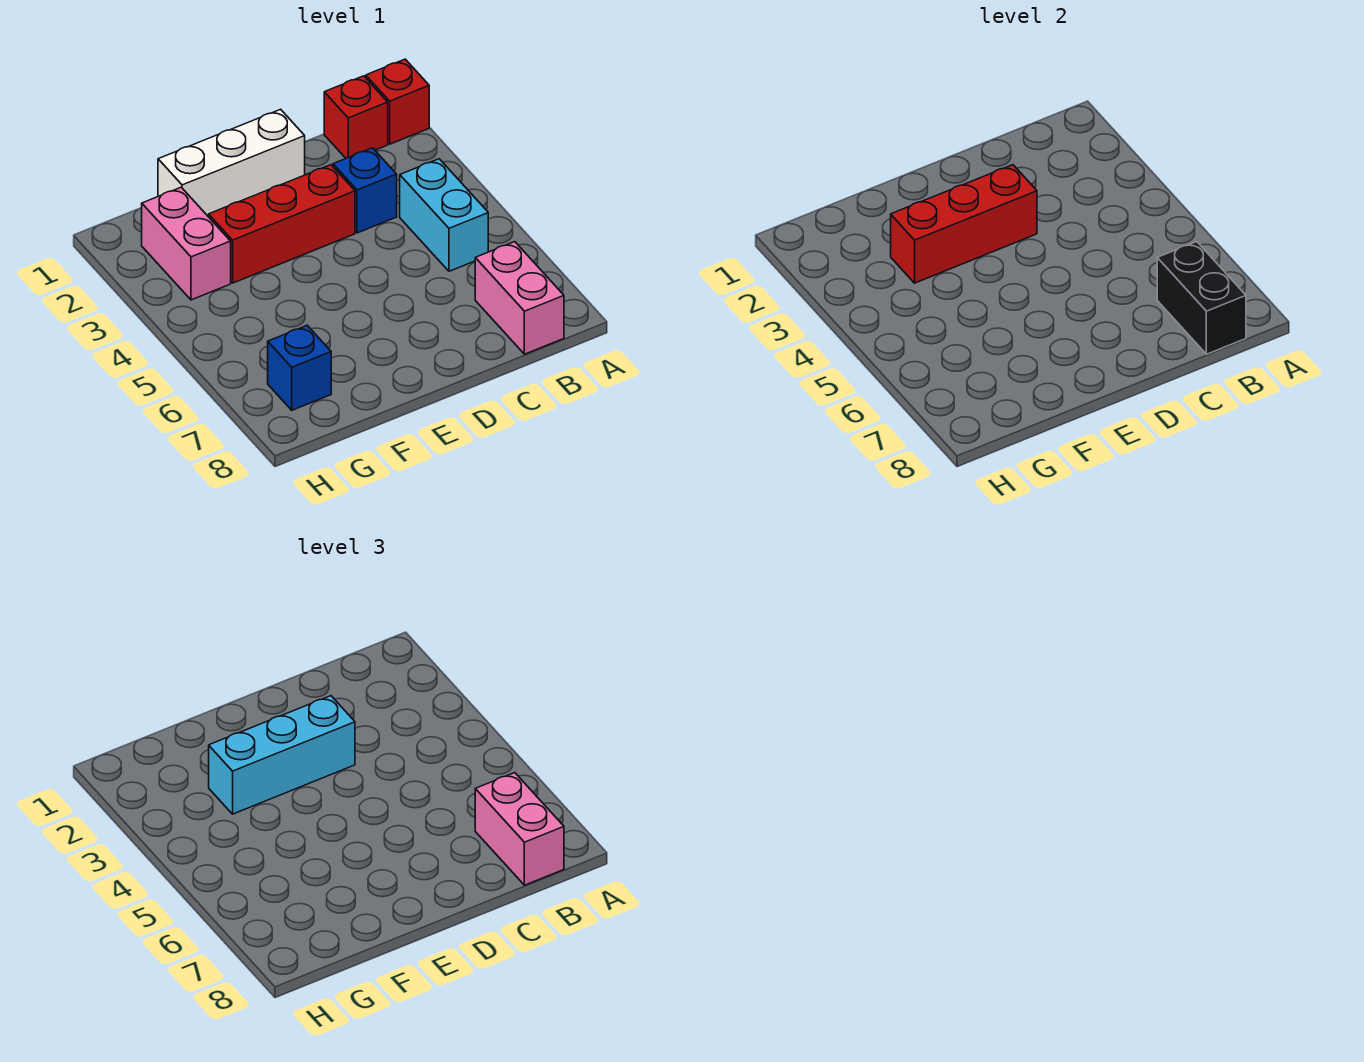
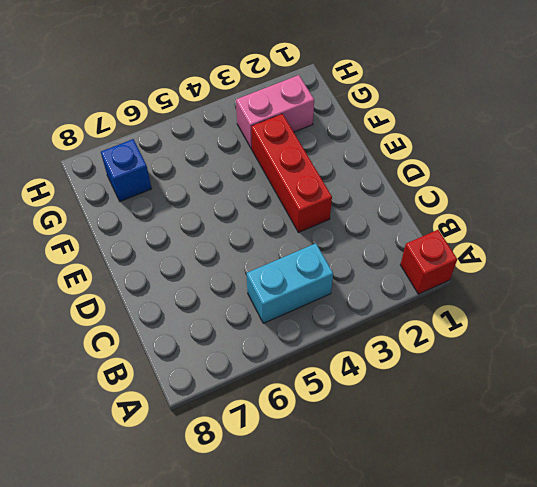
none -> red brick B1 level 1
none -> pink brick B7:B8 level 1
none -> blue brick C3 level 1

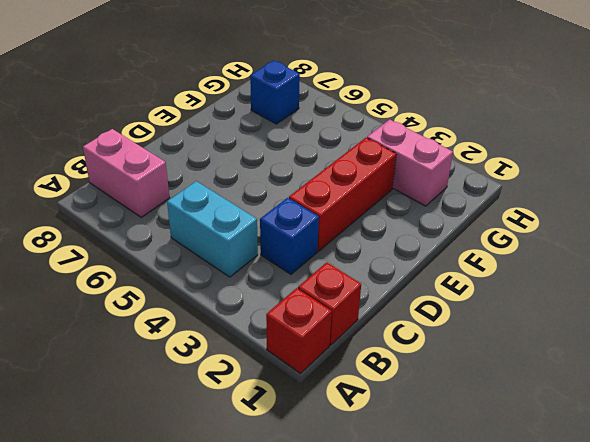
none -> white brick D1:F1 level 1
none -> black brick B7:B8 level 2
none -> red brick D3:F3 level 2

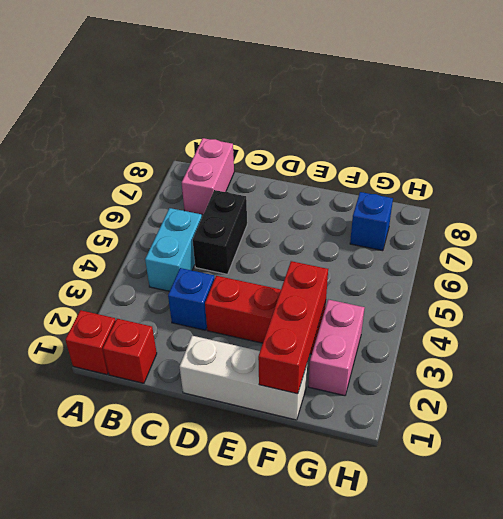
black brick C5:C6 level 1 -> black brick B7:B8 level 2
red brick F1:F3 level 2 -> red brick D3:F3 level 2
none -> pink brick B7:B8 level 3
none -> cyan brick D3:F3 level 3

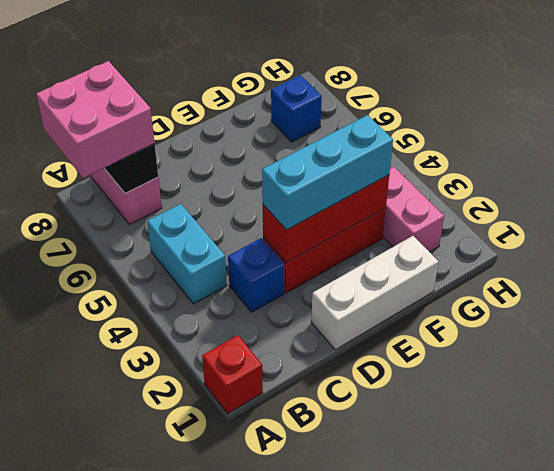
pink brick A7:B8 level 3 -> pink brick B7:B8 level 3
none -> red brick B1 level 1

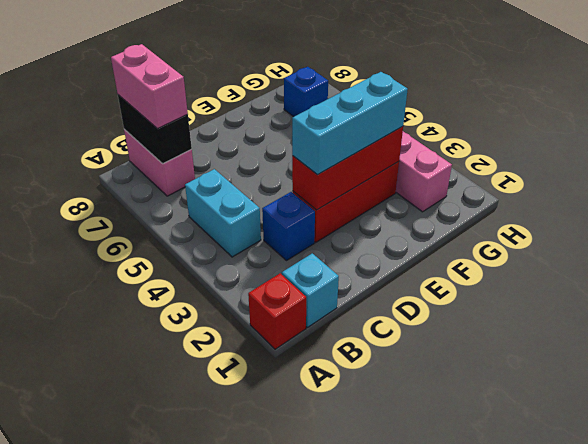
cyan brick B1 level 1 -> red brick B1 level 1
none -> white brick D1:F1 level 1

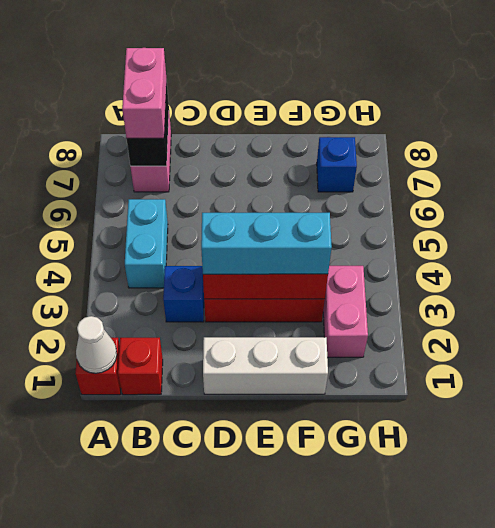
white cone A1 level 2 -> none

